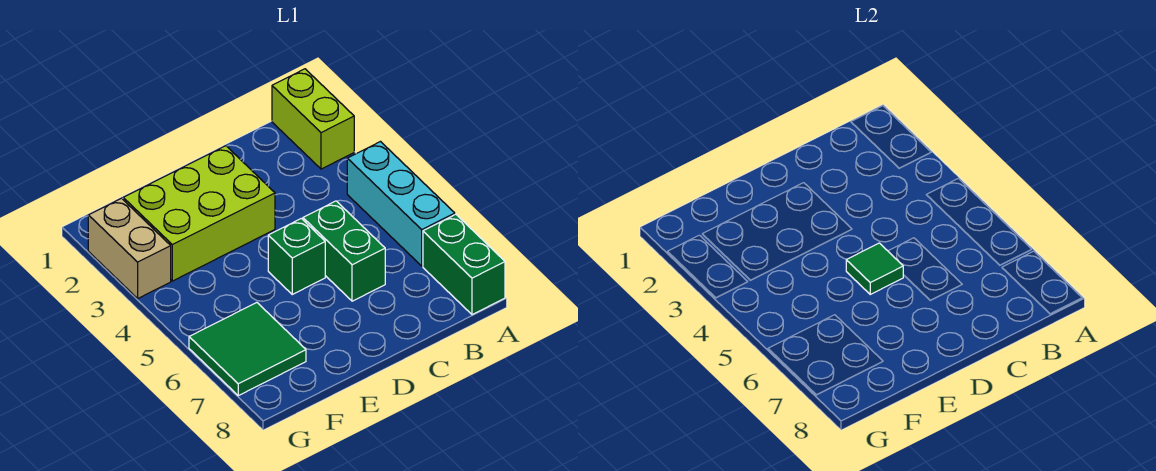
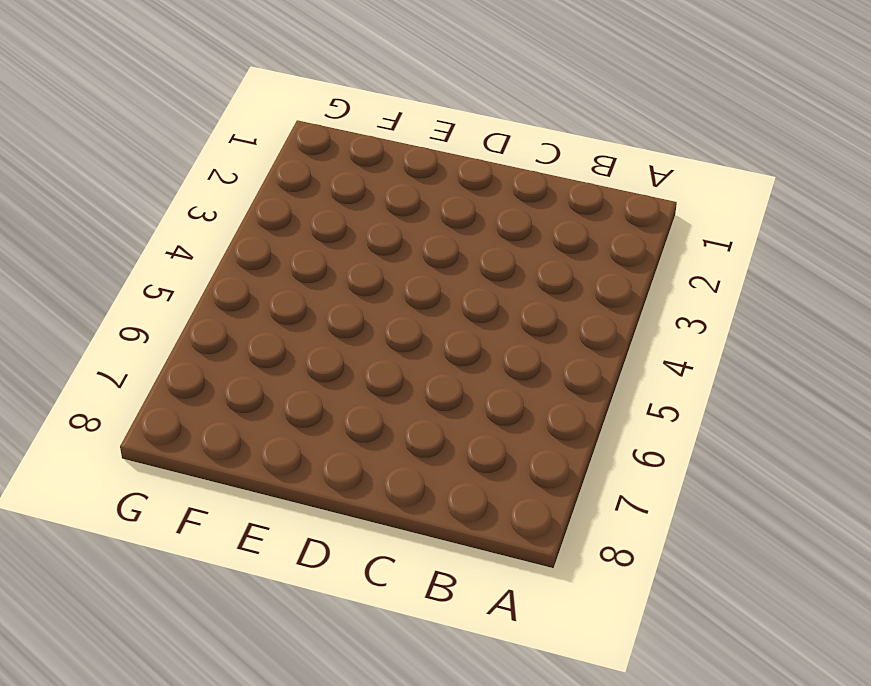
none -> lime brick A1:A2 level 1
none -> cyan brick A4:A6 level 1

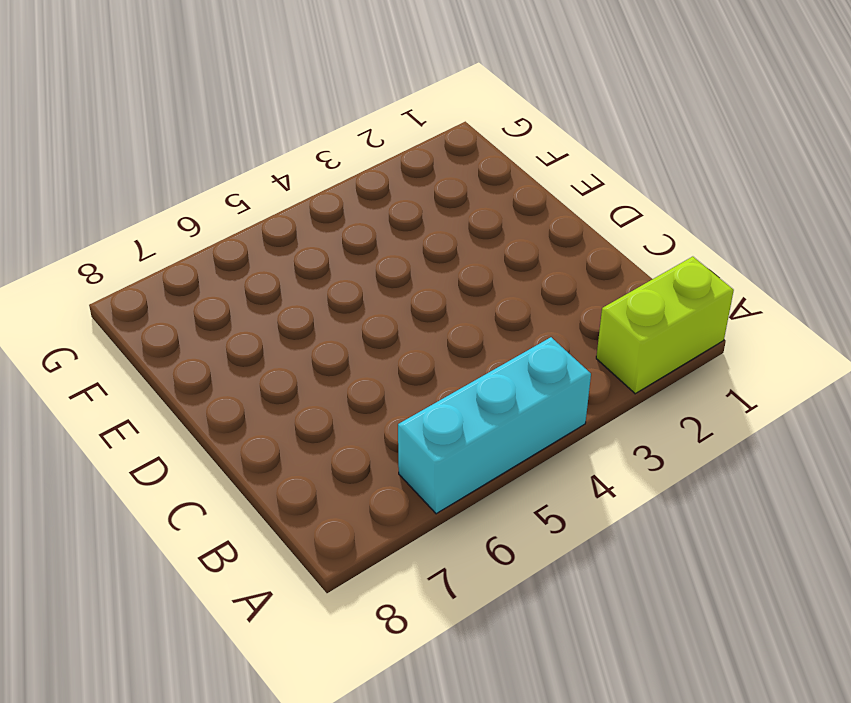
none -> green brick A7:A8 level 1
none -> green brick C5:C6 level 1

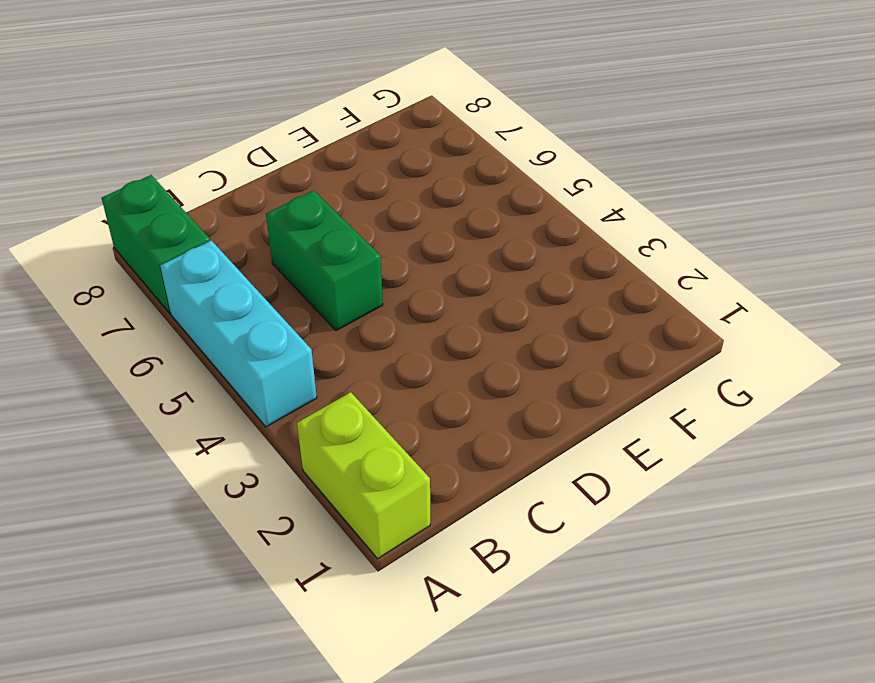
none -> lime brick D2:F3 level 1
none -> green brick D5 level 1

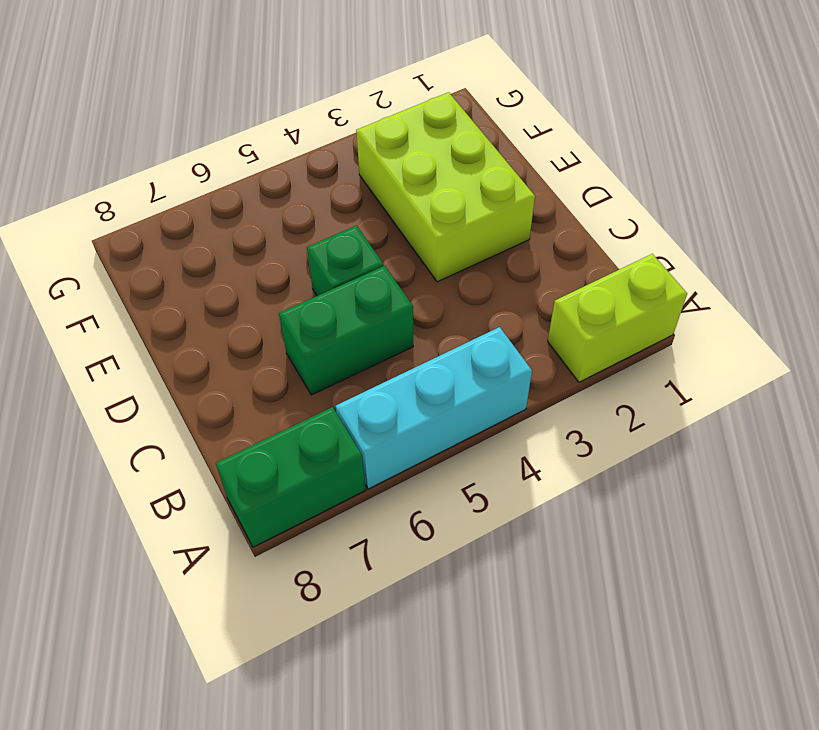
none -> green tile F6:G7 level 1
none -> tan brick G2:G3 level 1

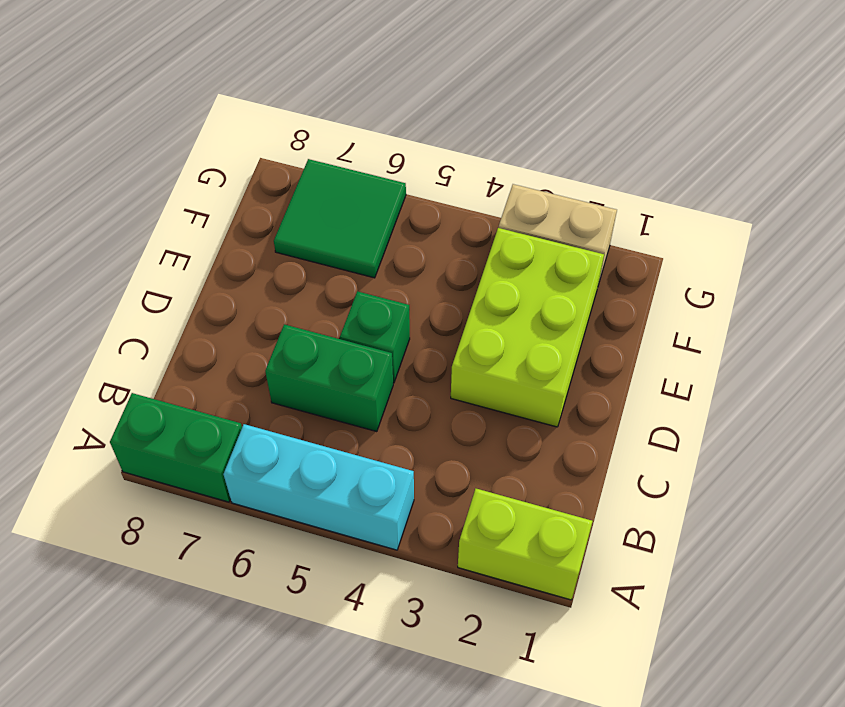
none -> green tile D5 level 2

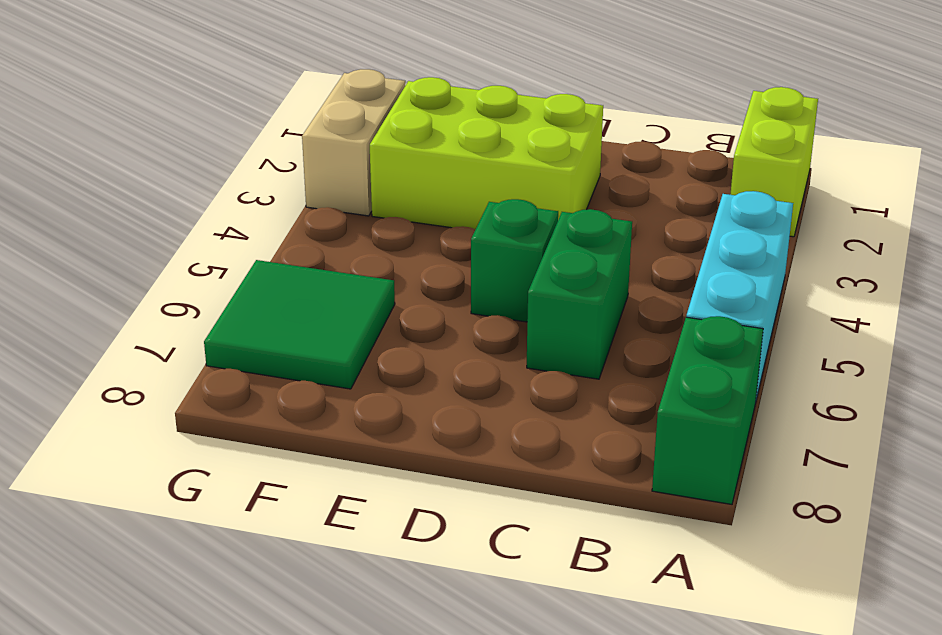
none -> green tile D5 level 2

